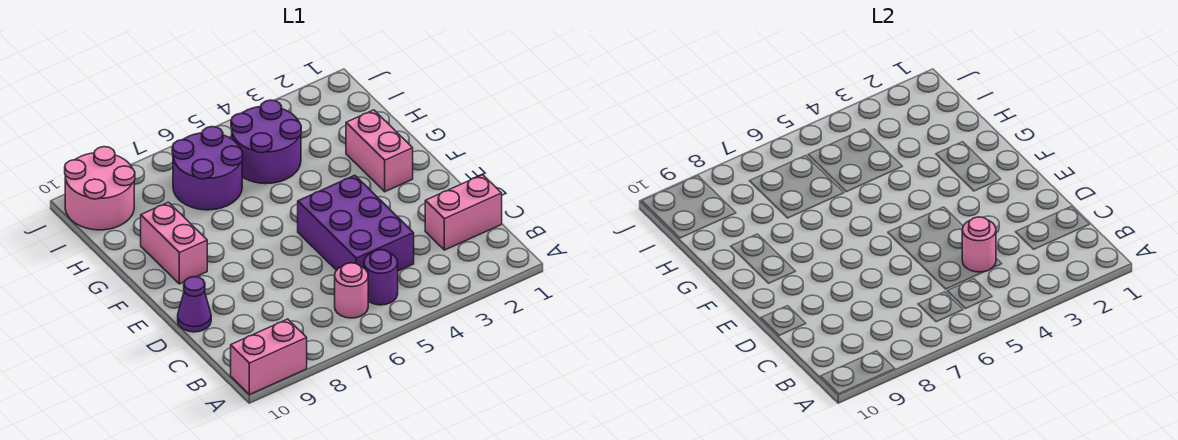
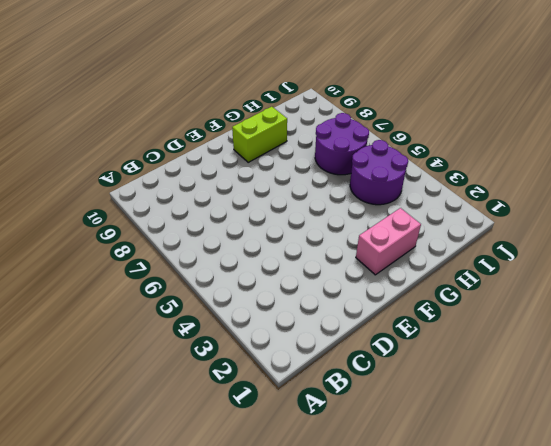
lime brick F9:G9 level 1 -> pink brick F9:G9 level 1
none -> pink brick A9:A10 level 1
none -> purple round brick B5 level 1
none -> pink round brick B6 level 1

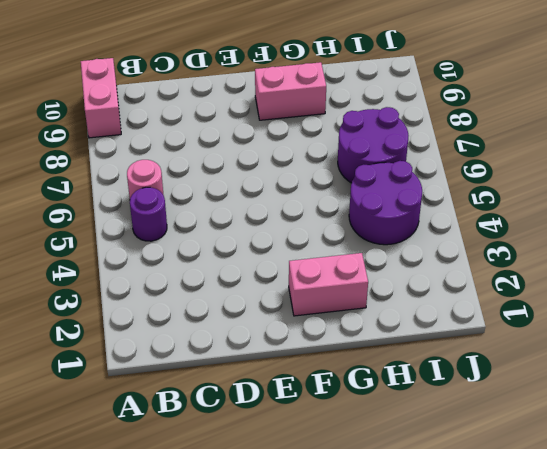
none -> pink brick C1:C2 level 1
none -> purple brick C4:E5 level 1
none -> purple cone D10 level 1

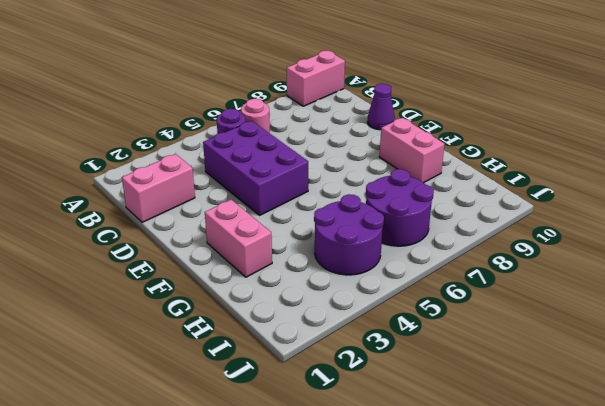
none -> pink round brick I9:J10 level 1
none -> pink round brick C4 level 2

